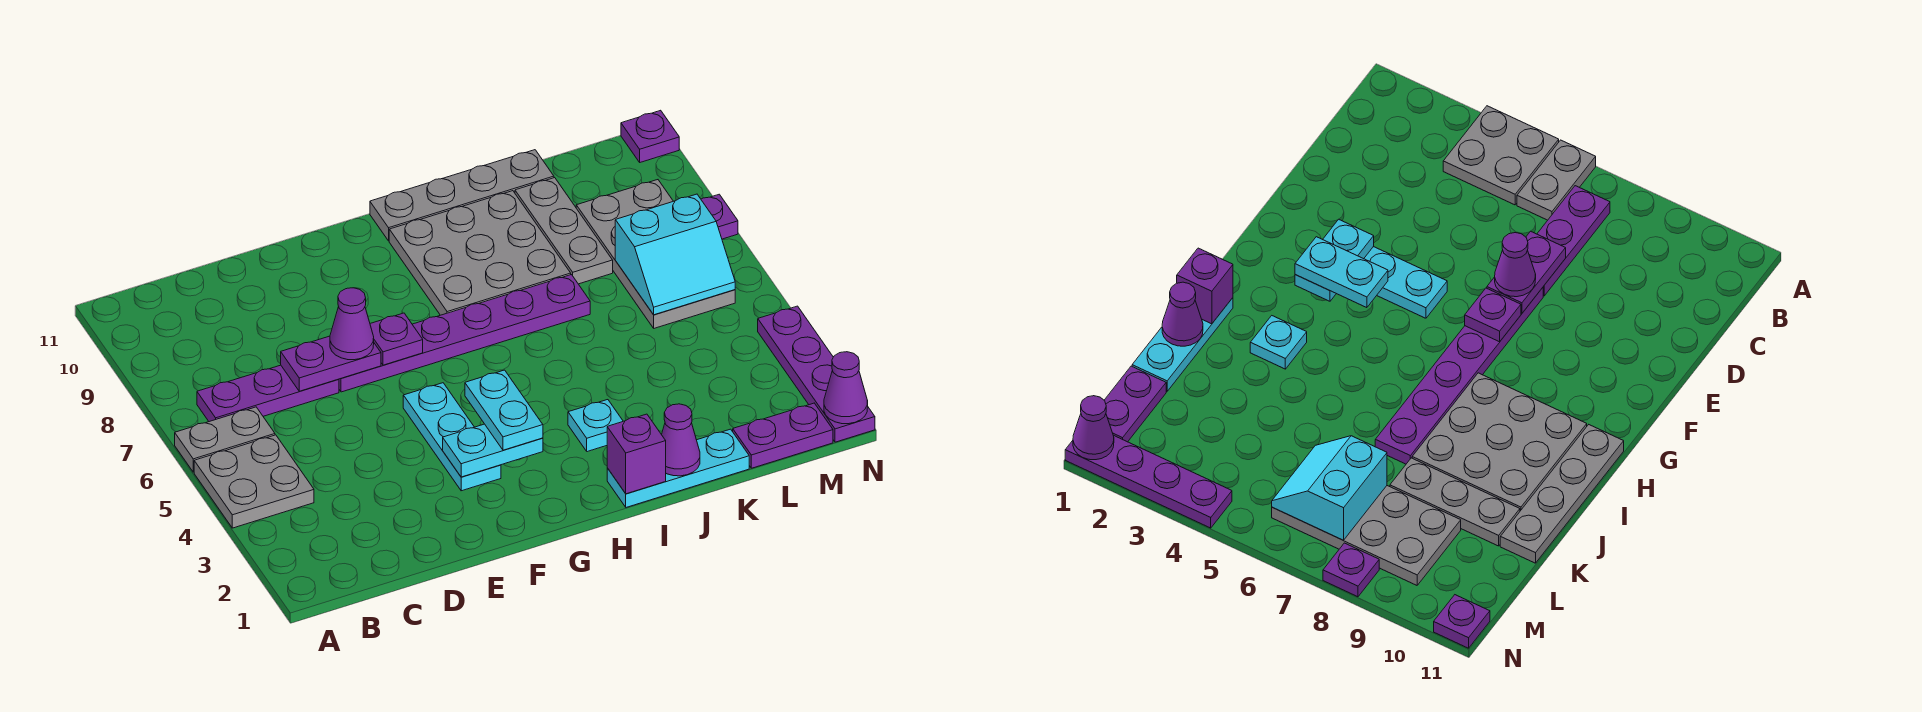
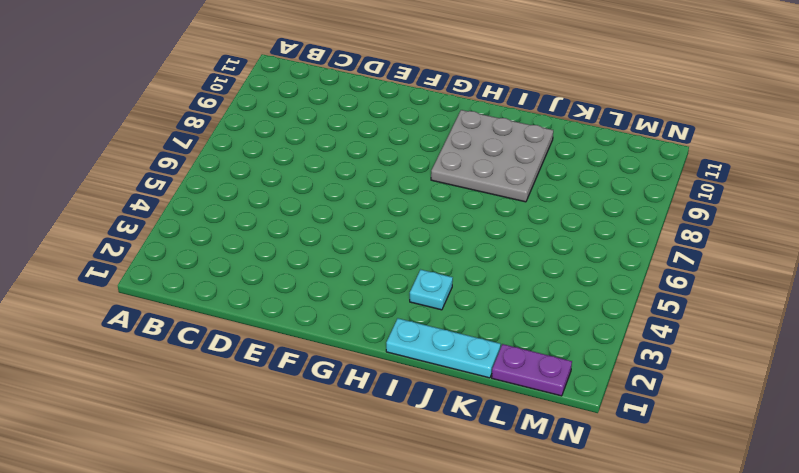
none -> grey plate A4:B5 level 1
none -> grey plate A6:B6 level 1
none -> purple plate B7:D7 level 1

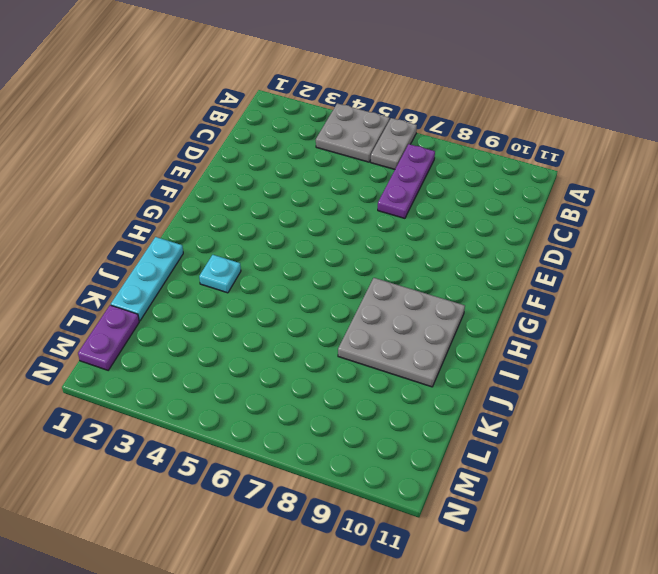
none -> purple plate E7:J7 level 1
none -> cyan plate F3:F5 level 1
none -> grey plate H11:K11 level 1

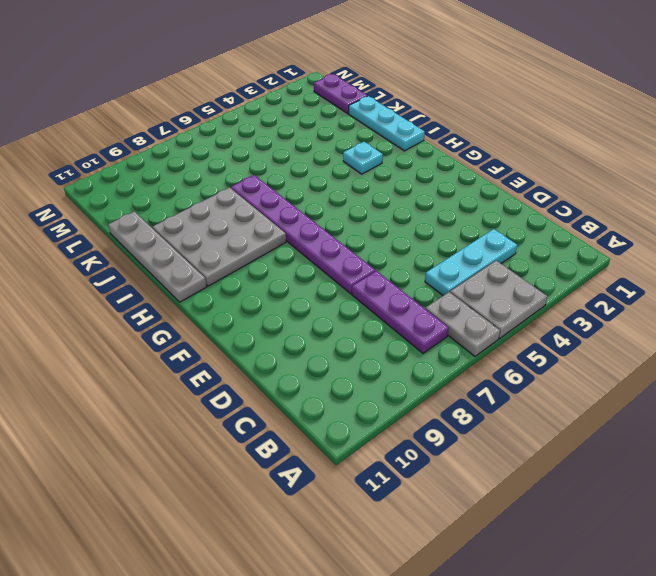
cyan plate C3:C5 level 1 -> cyan plate F3:F5 level 1
none -> grey plate K8:K10 level 1
none -> grey plate L6:M9 level 1
none -> purple plate N1:N4 level 1

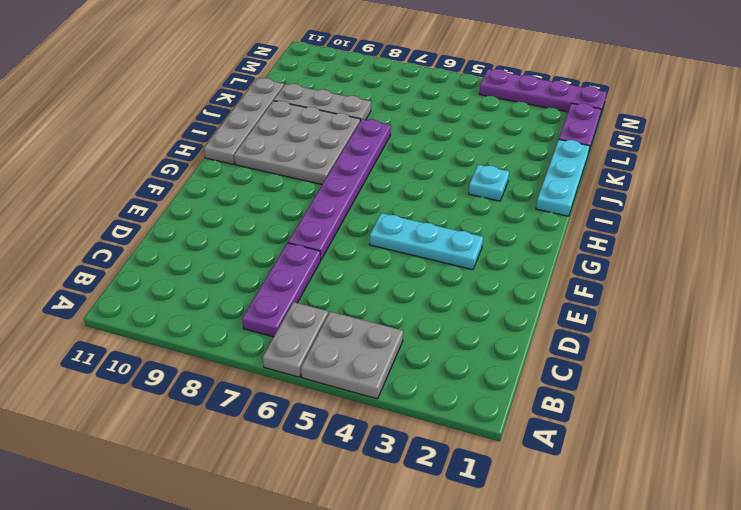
none -> grey plate L6:M9 level 1
none -> purple plate N8 level 1
none -> purple plate N11 level 1

